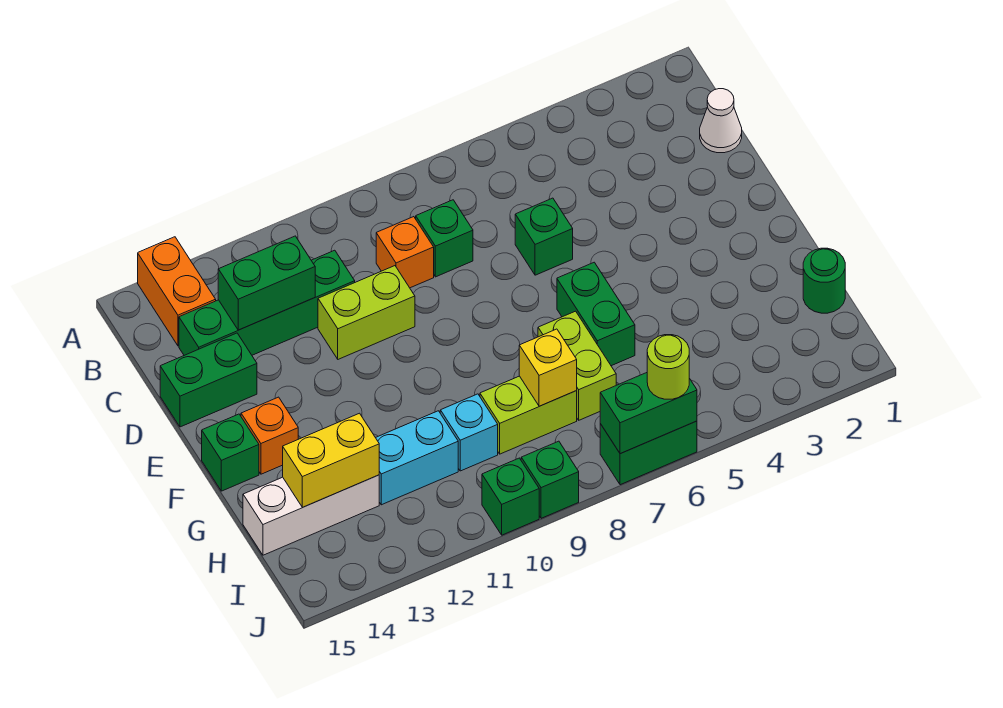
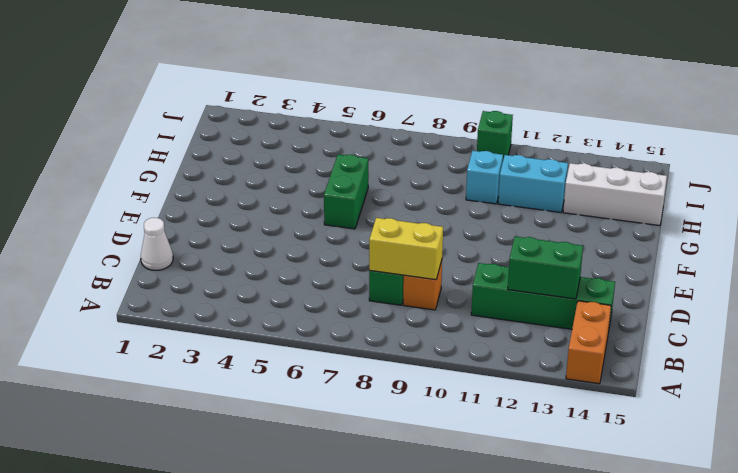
yellow brick C8:C9 level 2 -> yellow brick H13:H14 level 2
none -> green brick D6 level 1
none -> lime brick D10:D11 level 1
none -> green brick D14:D15 level 1

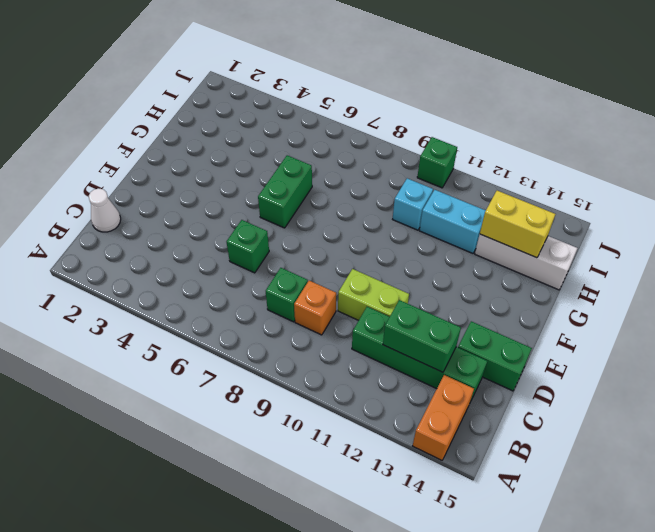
none -> orange brick F14 level 1
none -> green brick F15 level 1
none -> lime brick G7:H7 level 1

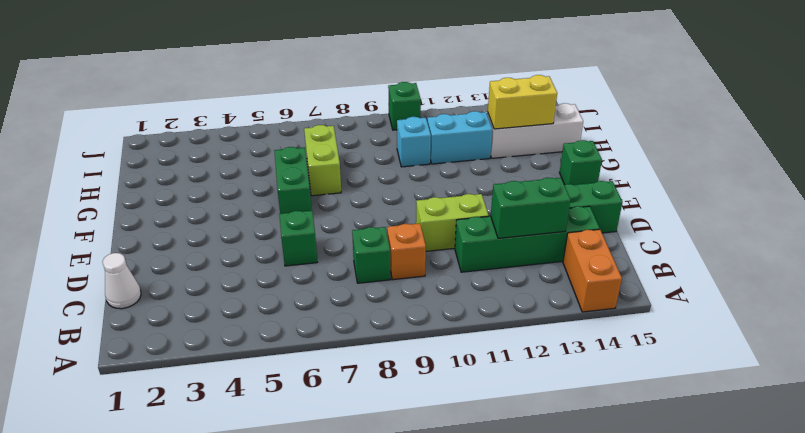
none -> orange brick F14 level 1
none -> green round brick H1 level 1
none -> lime brick H8:H9 level 1

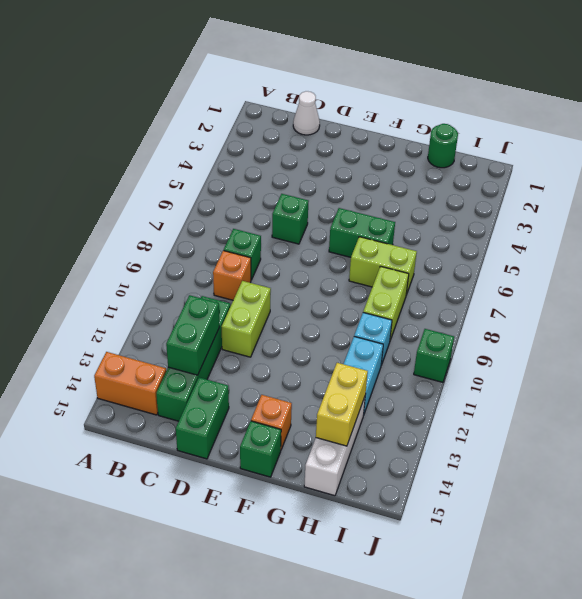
none -> green brick J6:J7 level 1
none -> green brick J9 level 1
none -> yellow brick H8 level 2

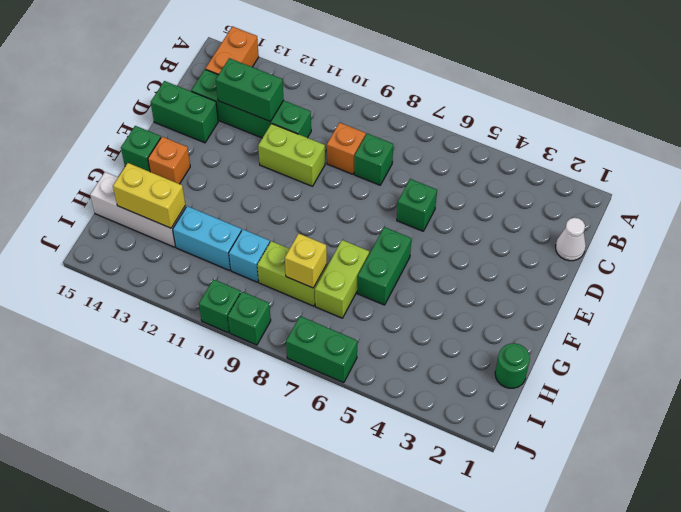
none -> green brick J6:J7 level 2
none -> lime round brick J6 level 3

